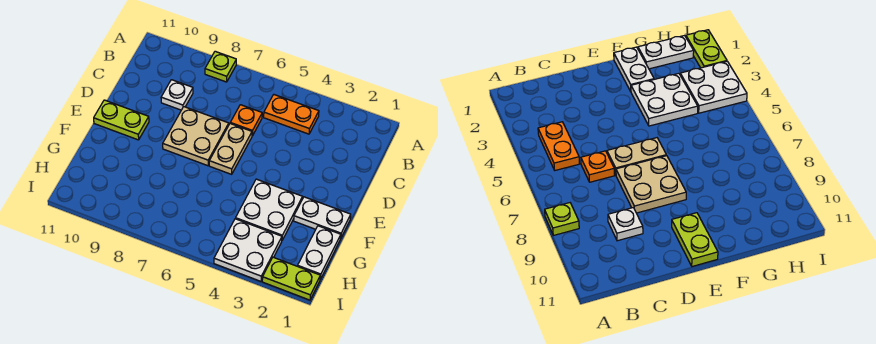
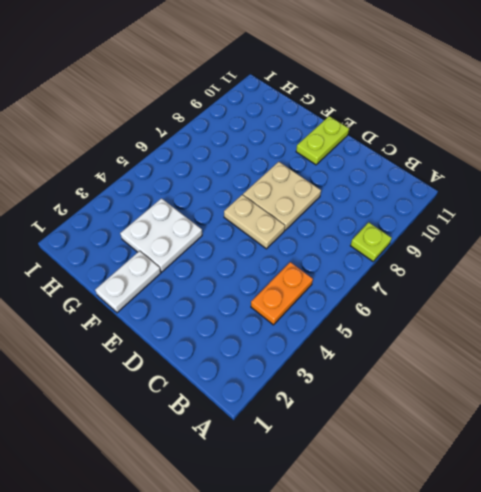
none -> orange plate C6 level 1
none -> white plate C9 level 1
none -> white plate G1:H1 level 1

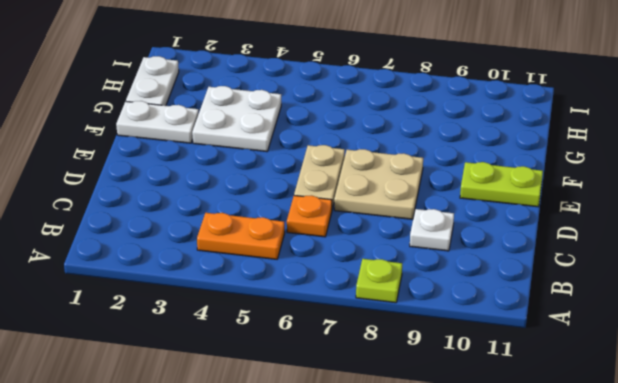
none -> white plate H3:I4 level 1
none -> lime plate I1:I2 level 1

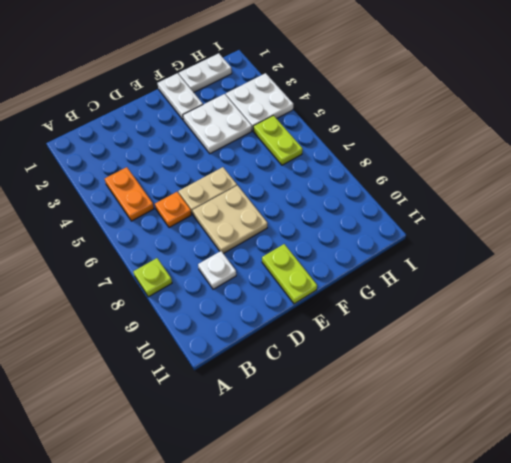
lime plate H5:H6 level 1 -> lime plate I1:I2 level 1

